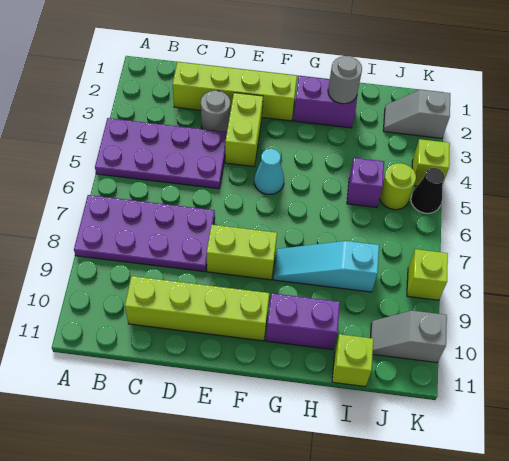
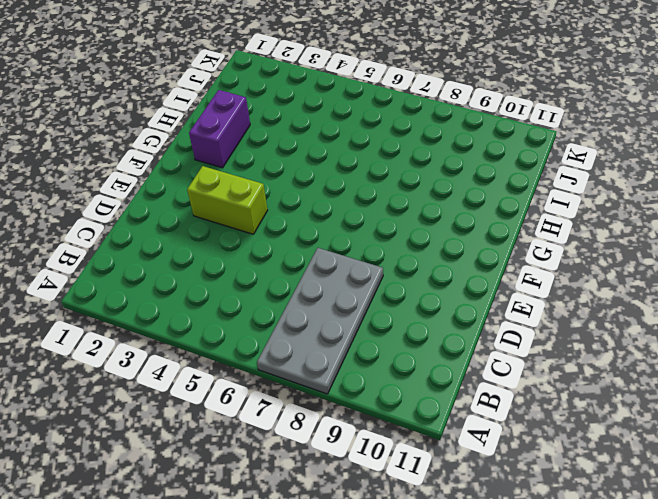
grey plate A7:D8 level 1 -> purple plate A7:D8 level 1
none -> purple plate A4:D5 level 1
none -> lime brick C2:F2 level 1
none -> lime brick C10:F10 level 1

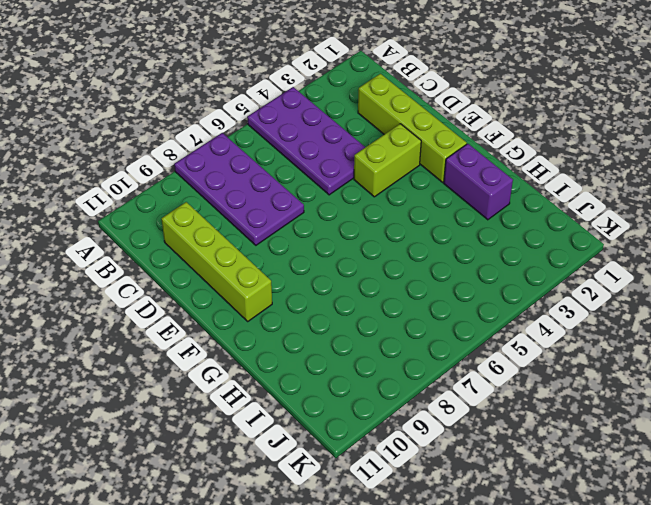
none -> grey round brick D3 level 1
none -> lime brick E8:F8 level 1
none -> cyan cone F5 level 1

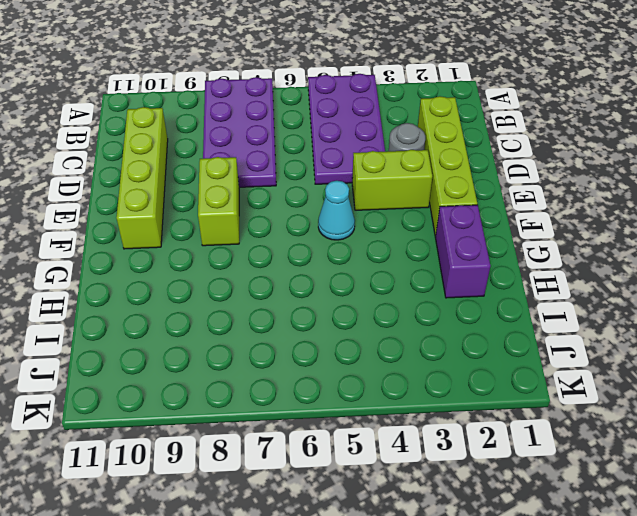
none -> cyan slope G8:I8 level 1 top I
none -> purple brick G10:H10 level 1
none -> purple brick I5 level 1

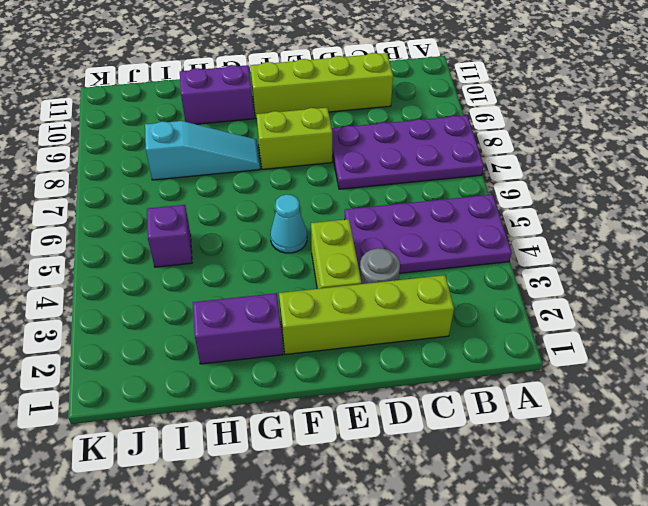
none -> lime brick I11 level 1
none -> grey slope J2:K2 level 1 top K
none -> lime round brick J5 level 1

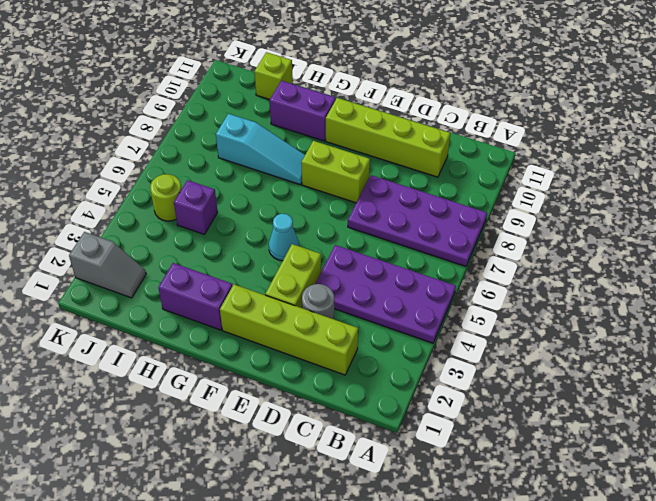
none -> grey slope J10:K10 level 1 top K
none -> lime brick K4 level 1
none -> black cone K5 level 1

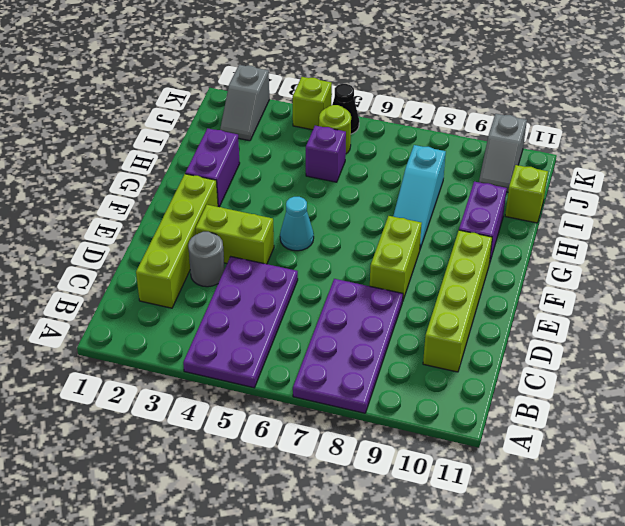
none -> lime brick K8 level 1
none -> grey round brick H2 level 2

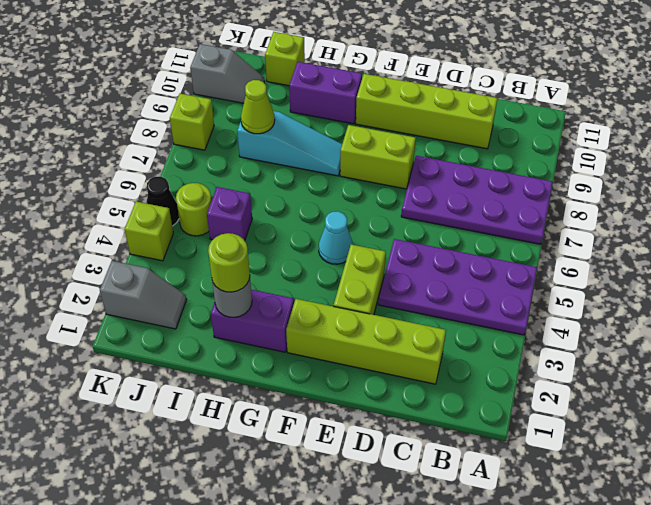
lime round brick H2 level 3 -> none
lime cone I8 level 2 -> none
none -> grey round brick D3 level 1

